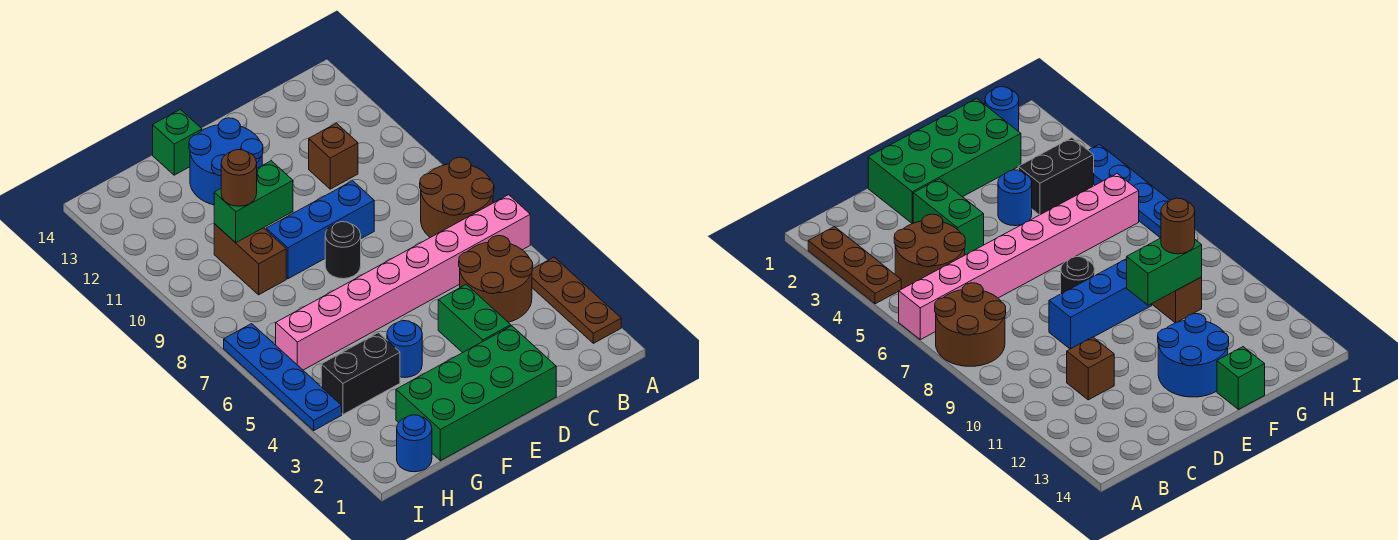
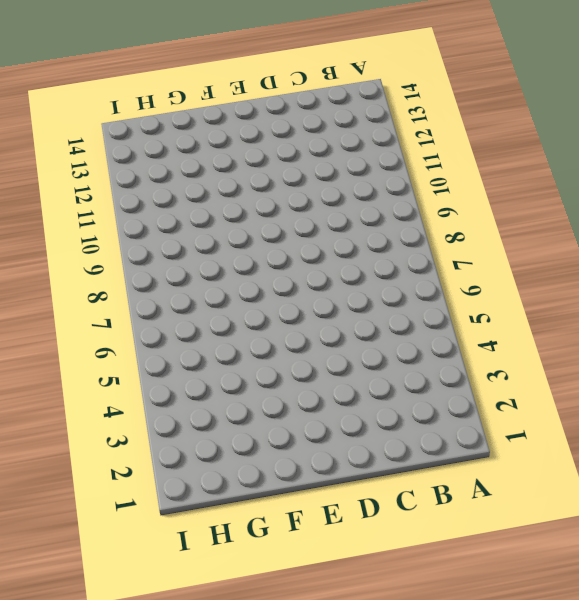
none -> brown plate A2:A4 level 1
none -> pink brick A6:H6 level 1
none -> brown round brick A7:B8 level 1

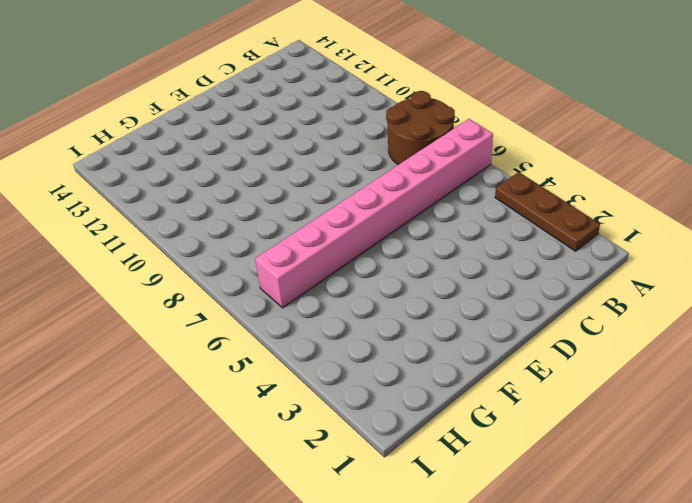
none -> brown round brick B4:C5 level 1
none -> brown brick C11 level 1
none -> green brick D1:G2 level 1

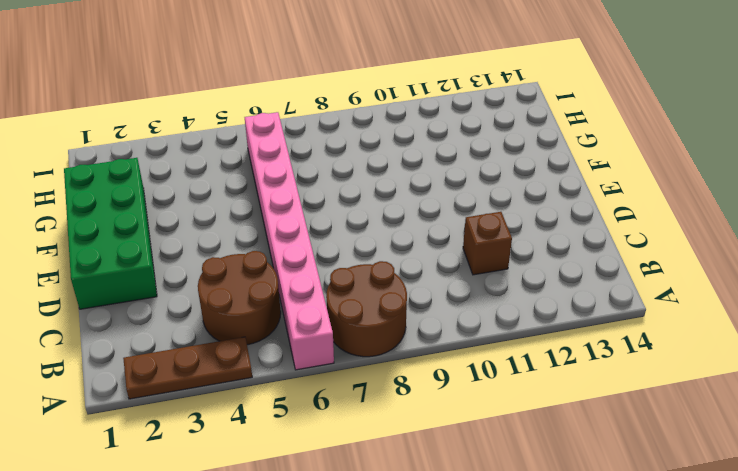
none -> green brick D3:D4 level 1
none -> blue brick D9:F9 level 1
none -> black round brick E8 level 1

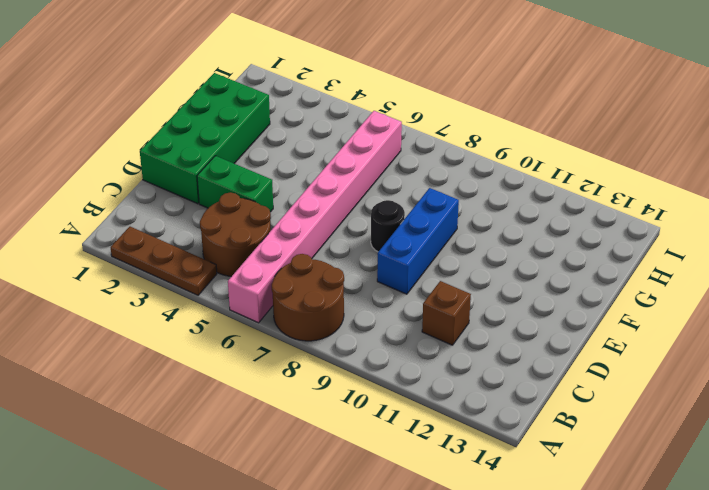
none -> blue round brick E12:F13 level 1
none -> blue round brick F4 level 1
none -> green brick F14 level 1

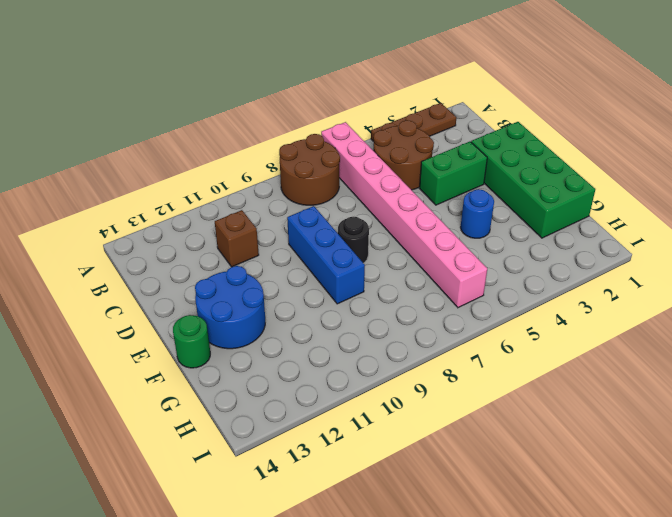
green round brick F14 level 1 -> green brick F14 level 1
none -> black brick G4:H4 level 1
none -> brown brick G9:G10 level 1
none -> blue round brick H1 level 1

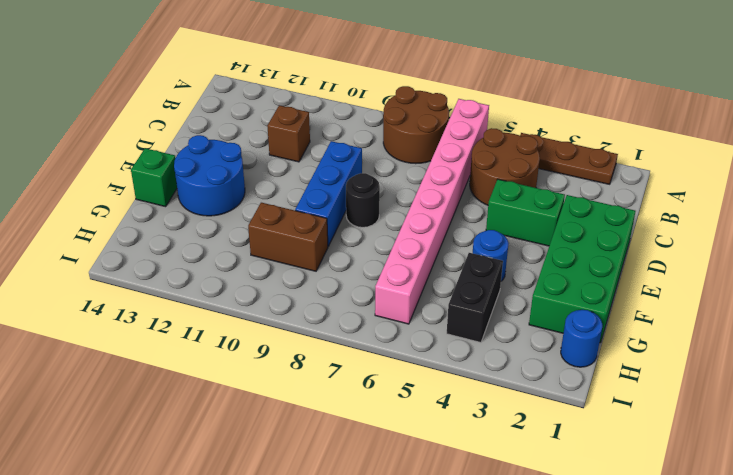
none -> blue plate I4:I7 level 1
none -> green brick F10:G10 level 2
none -> brown round brick G10 level 3

